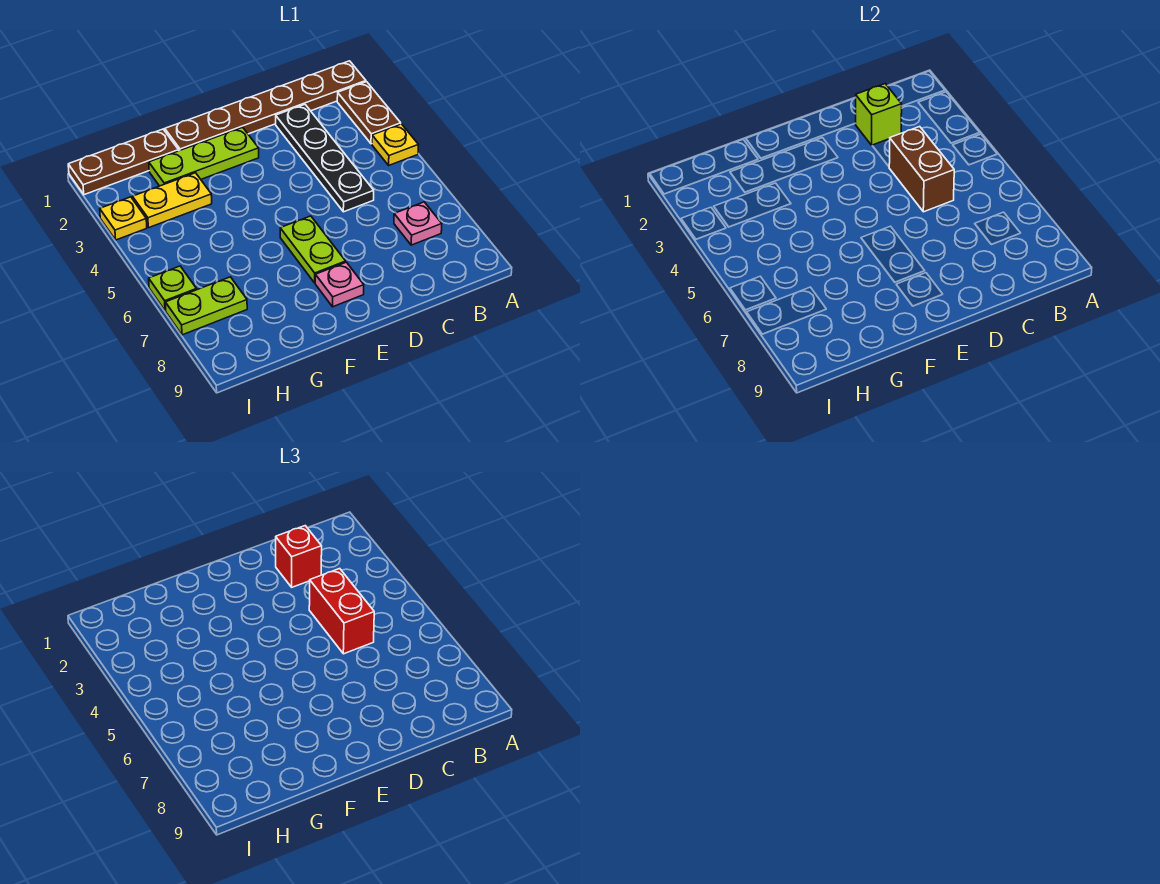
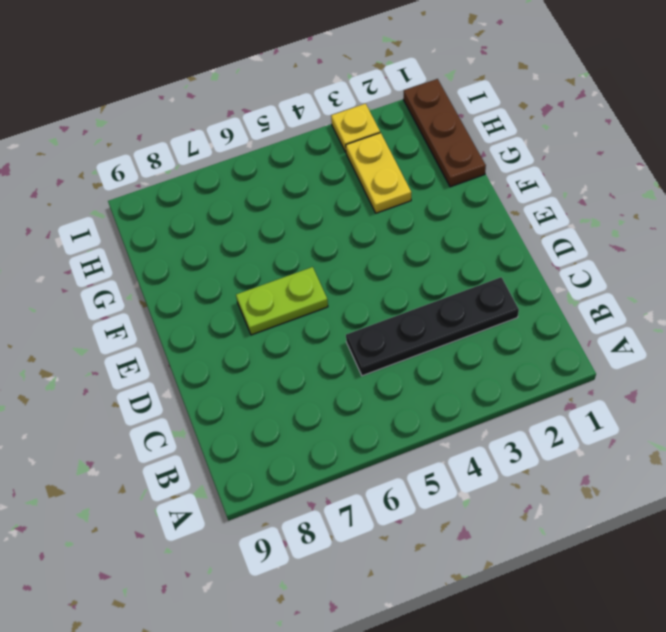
none -> brown plate A1:F1 level 1
none -> brown plate A2:A3 level 1
none -> yellow plate A4 level 1

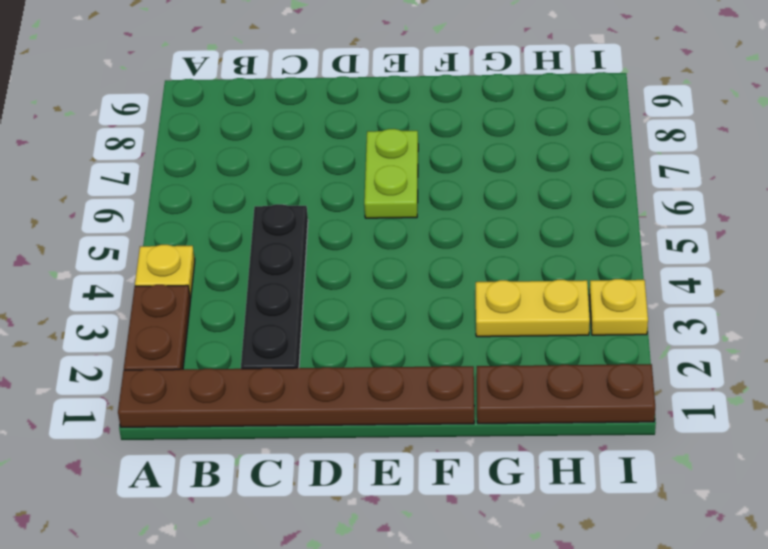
none -> pink plate B7 level 1
none -> lime plate E2:G2 level 1
none -> pink plate E8 level 1

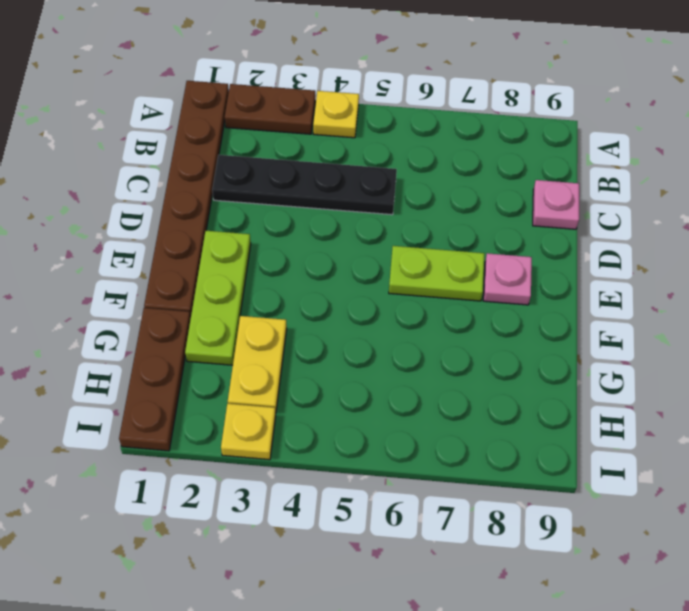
pink plate C9 level 1 -> pink plate B7 level 1
none -> lime plate H7:I7 level 1
none -> lime plate I6 level 1
none -> lime brick C2 level 2

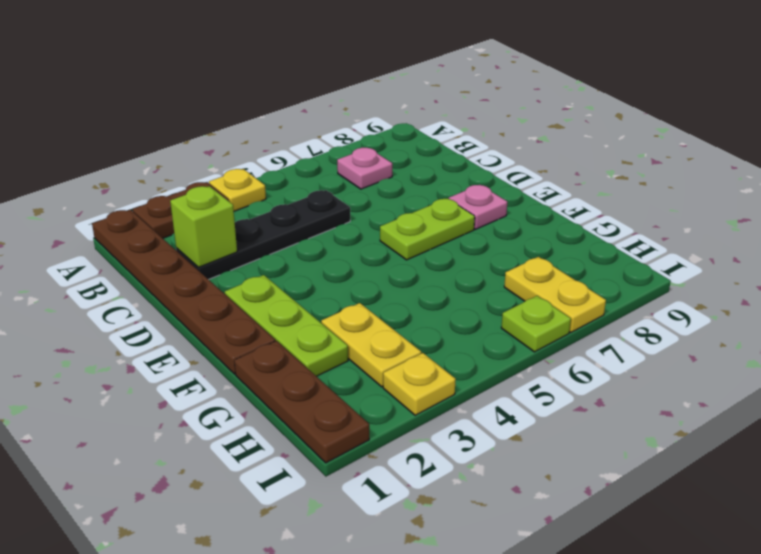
yellow plate H7:I7 level 1 -> lime plate H7:I7 level 1
none -> brown brick C4:C5 level 2
none -> red brick C2 level 3
none -> red brick C4:C5 level 3

